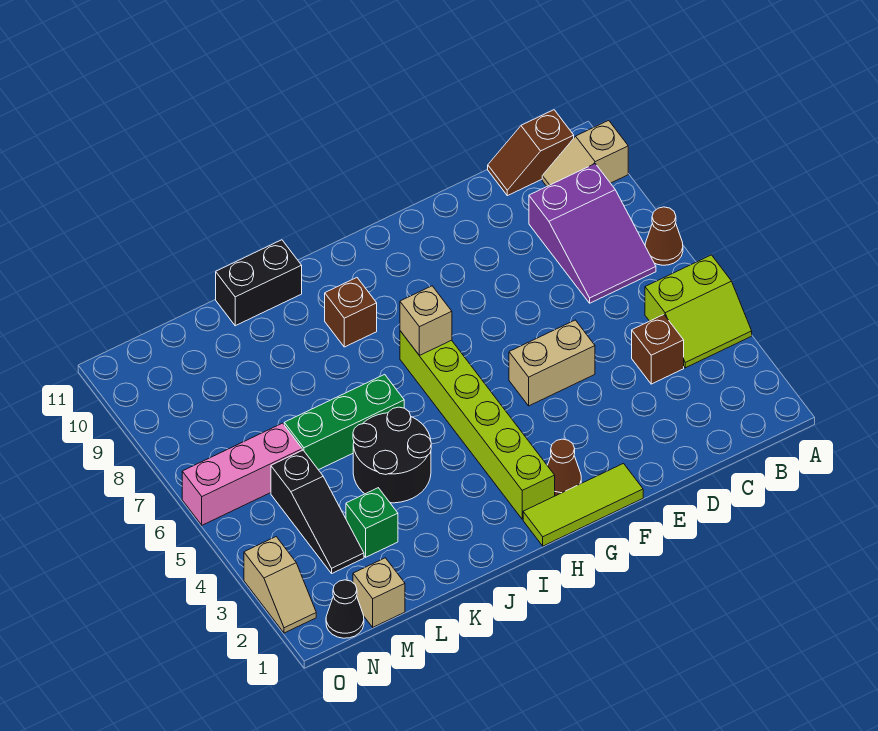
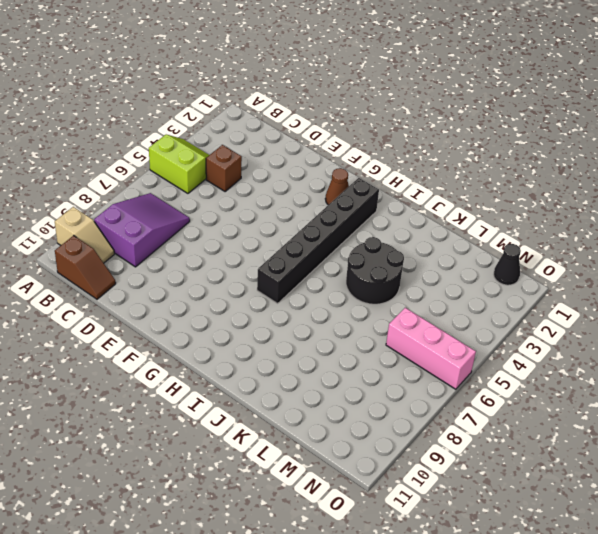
black brick H2:H7 level 1 -> lime brick H2:H7 level 1
none -> brown cone A7 level 1
none -> tan brick E5:F5 level 1
none -> lime tile F1:H1 level 1

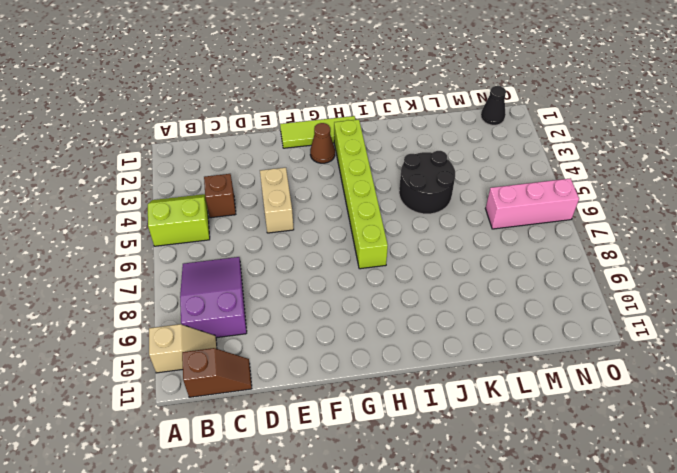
tan brick E4:E5 level 1 -> tan brick E5:F5 level 1
none -> brown cone A7 level 1
none -> brown brick I9 level 1
none -> green brick J6:L6 level 1

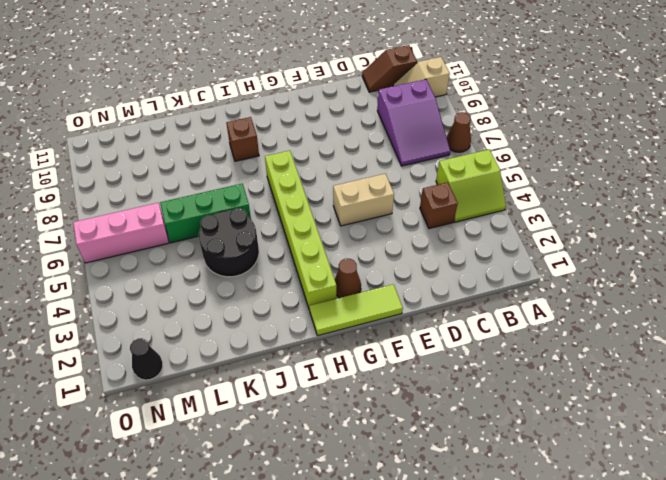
none -> black brick J11:K11 level 1
none -> green brick L3 level 1
none -> tan brick M1 level 1

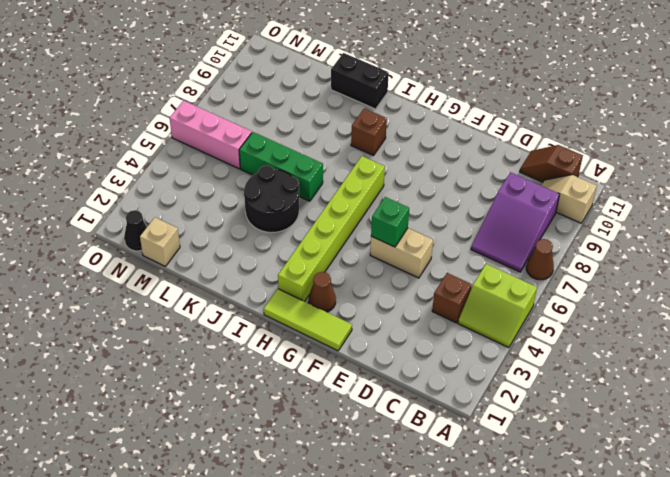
green brick F5 level 2 -> green brick L3 level 1
none -> black slope M3:M5 level 1 top 5
none -> tan slope O2:O3 level 1 top 3
none -> tan brick H7 level 2

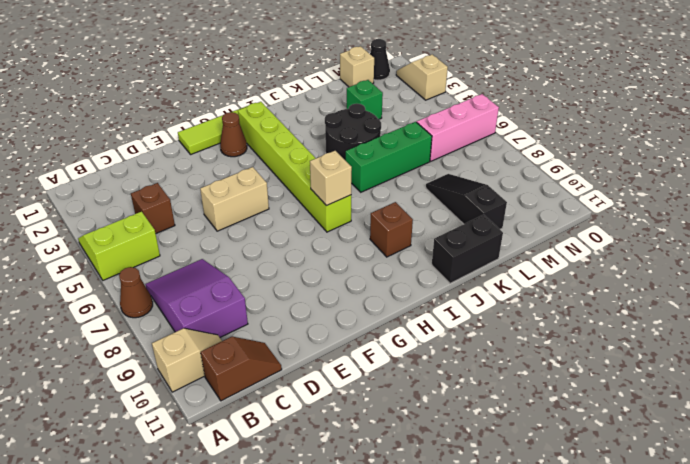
black slope L8:L10 level 1 top 10 -> black slope M3:M5 level 1 top 5

